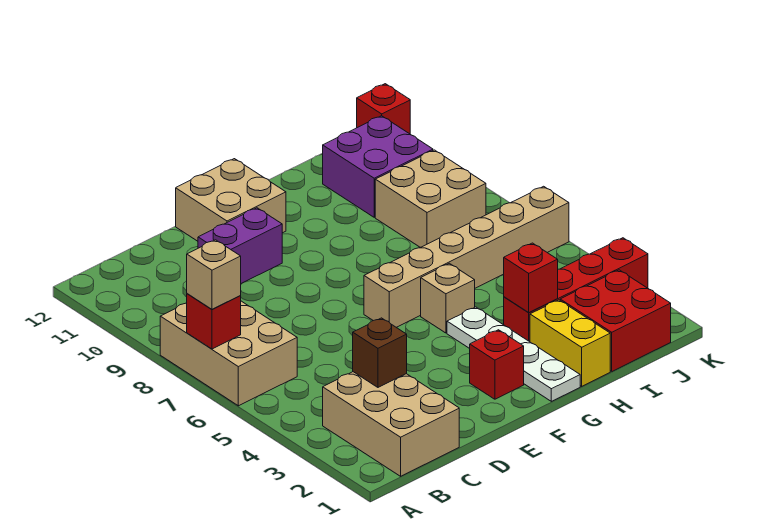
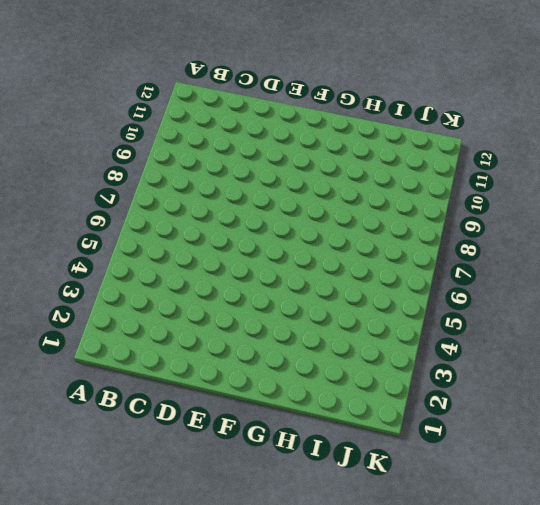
none -> tan brick A6:B8 level 1
none -> tan brick B1:C3 level 1
none -> purple brick D10:E10 level 1

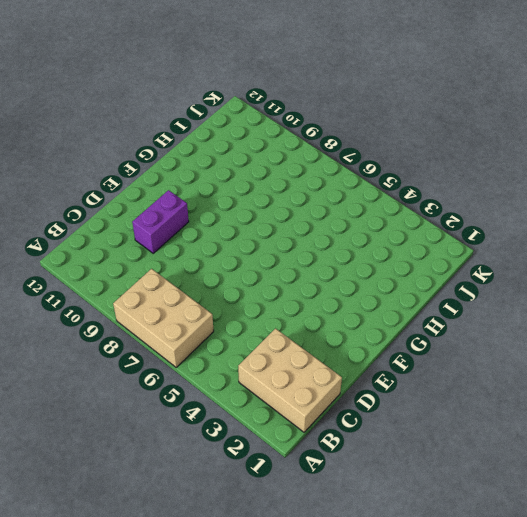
none -> tan brick E11:F12 level 1
none -> red brick F2 level 1
none -> tan brick F6:K6 level 1

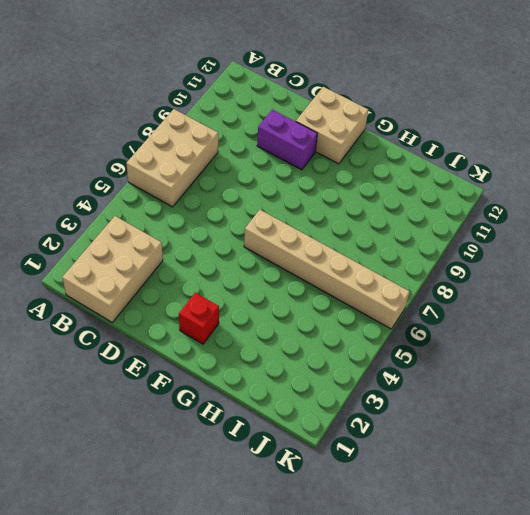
none -> white plate G1:G4 level 1
none -> tan brick G5 level 1
none -> yellow brick H1:H2 level 1

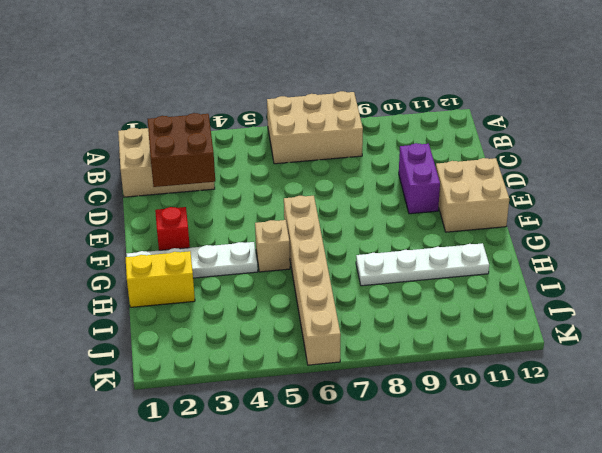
brown brick C2:D3 level 2 -> brown brick C3 level 2
white plate H8:H11 level 1 -> none
none -> red brick H3:K3 level 1
none -> red brick I1:J2 level 1
none -> tan brick I8:J9 level 1

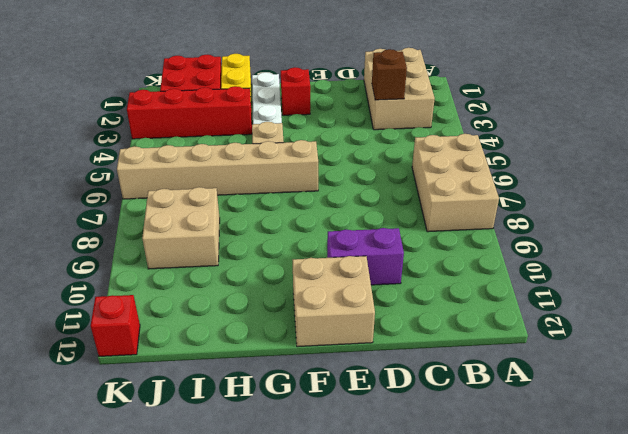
none -> purple brick I10:J11 level 1
none -> red brick A7 level 2
none -> red brick H3 level 2

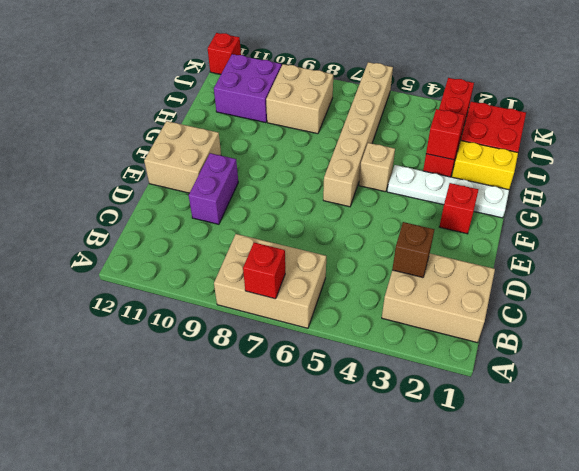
none -> tan brick A7 level 3

